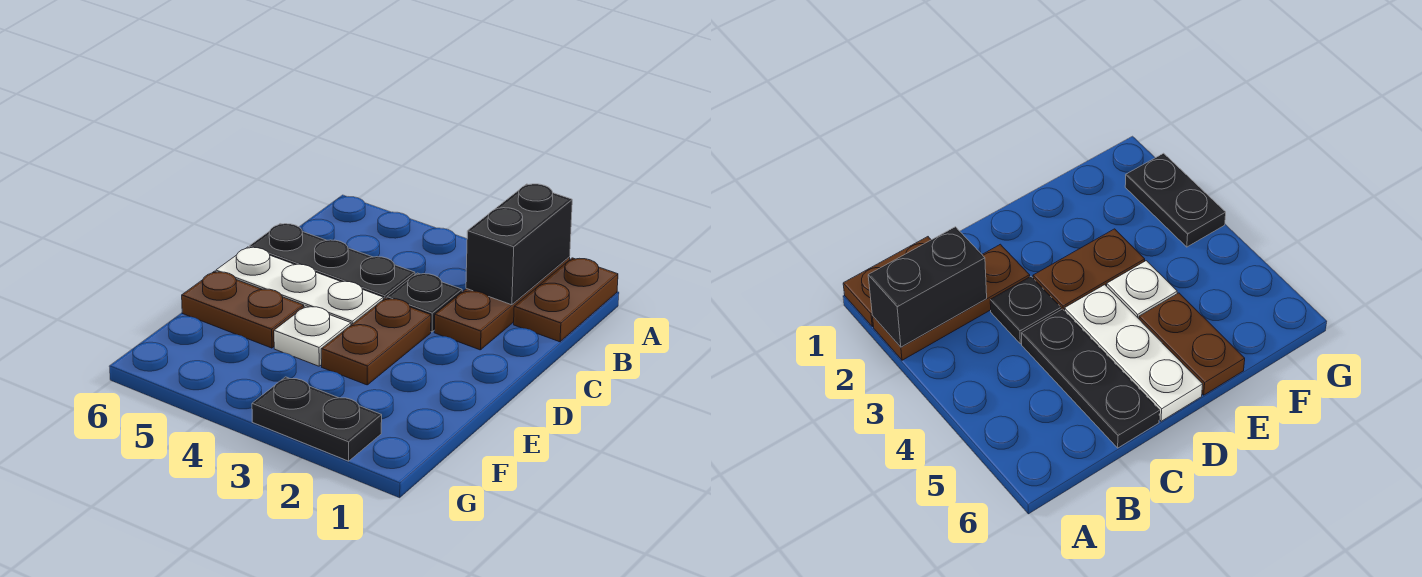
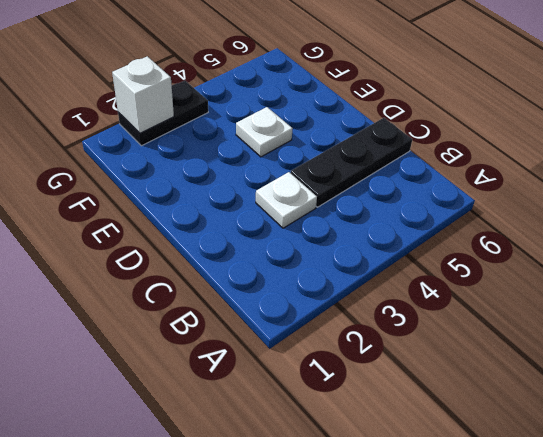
white plate C3 level 1 -> black plate C3 level 1
white brick G2 level 2 -> none
none -> brown plate A1:B1 level 1
none -> brown plate A2:C2 level 1

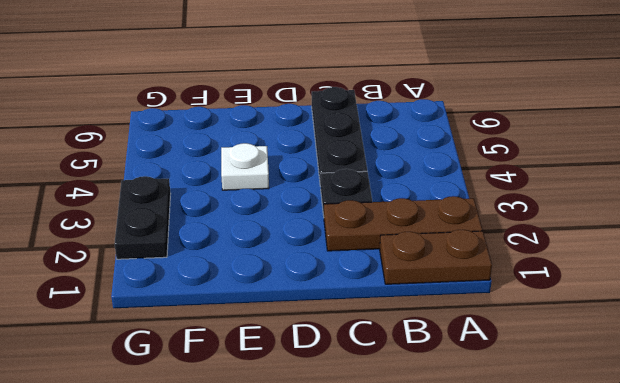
none -> brown plate D3:E3 level 1
none -> white plate D4:D6 level 1

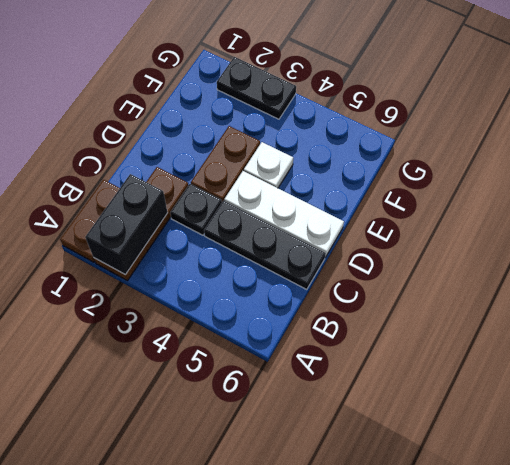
none -> brown plate E5:E6 level 1

